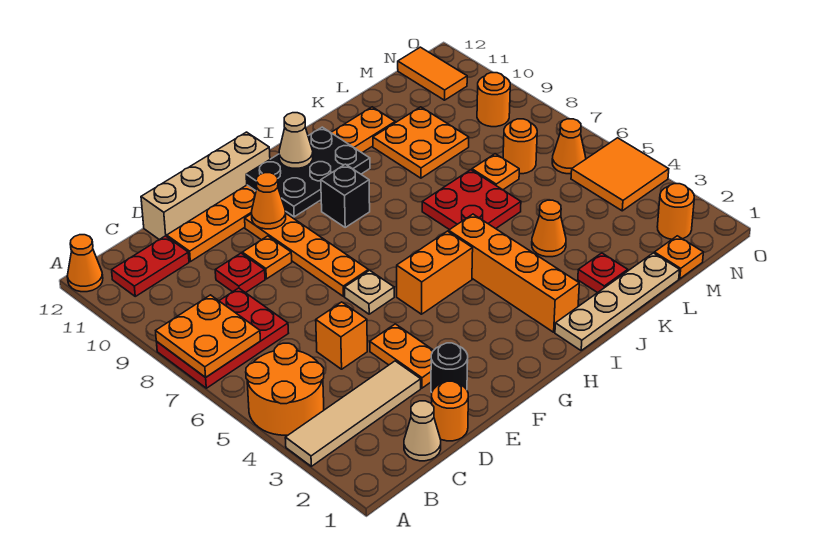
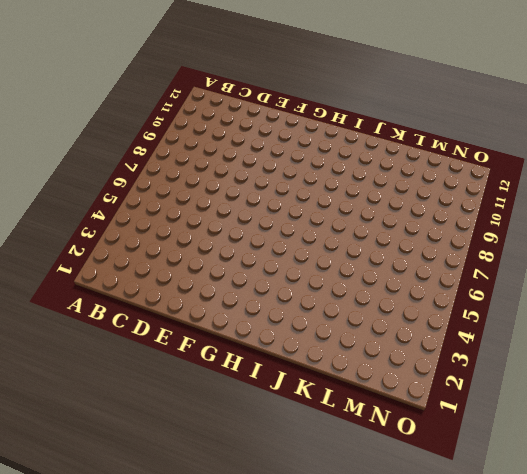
none -> tan tile A3:D3 level 1
none -> orange round brick A4:B5 level 1
none -> red plate A7:C8 level 1
none -> orange cone A12 level 1

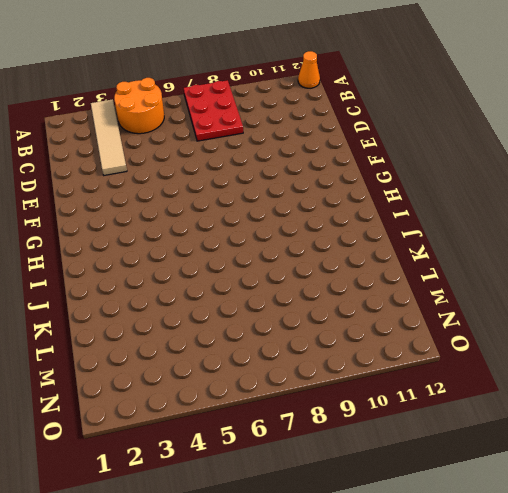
none -> red plate B11:C11 level 1
none -> tan cone C1 level 1
none -> orange round brick D1 level 1
none -> orange brick D5 level 1

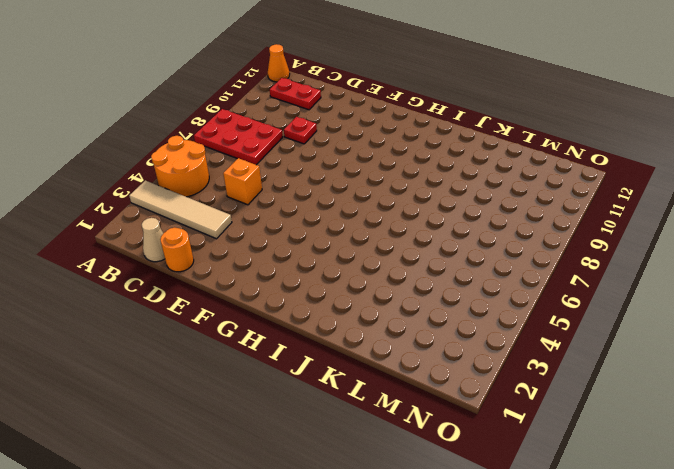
none -> orange plate D11:K11 level 1
none -> tan brick D12:G12 level 1
none -> black round brick E2 level 1
none -> orange plate E3:E4 level 1

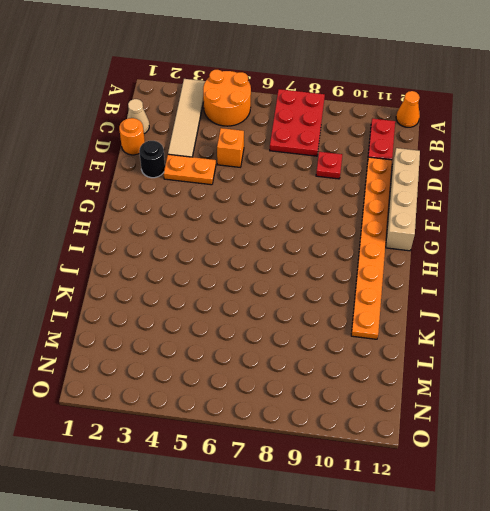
none -> orange plate E9 level 1
none -> tan plate F6 level 1
none -> orange plate F7:F10 level 1
none -> orange brick G5:H5 level 1

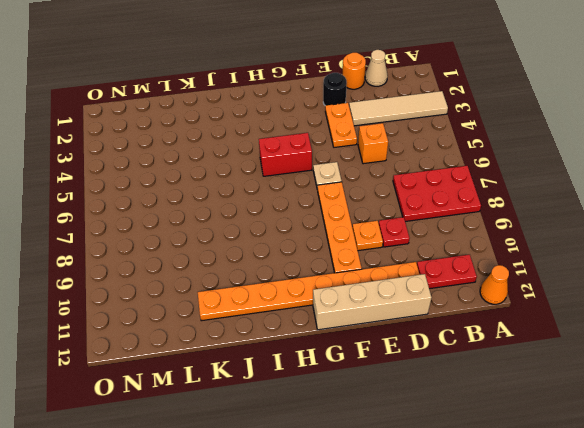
red brick G5:H5 level 1 -> orange brick G5:H5 level 1
none -> orange round brick A4:B5 level 1
none -> black brick H9 level 1
none -> tan plate I1:L1 level 1
none -> orange brick I2:I5 level 1

